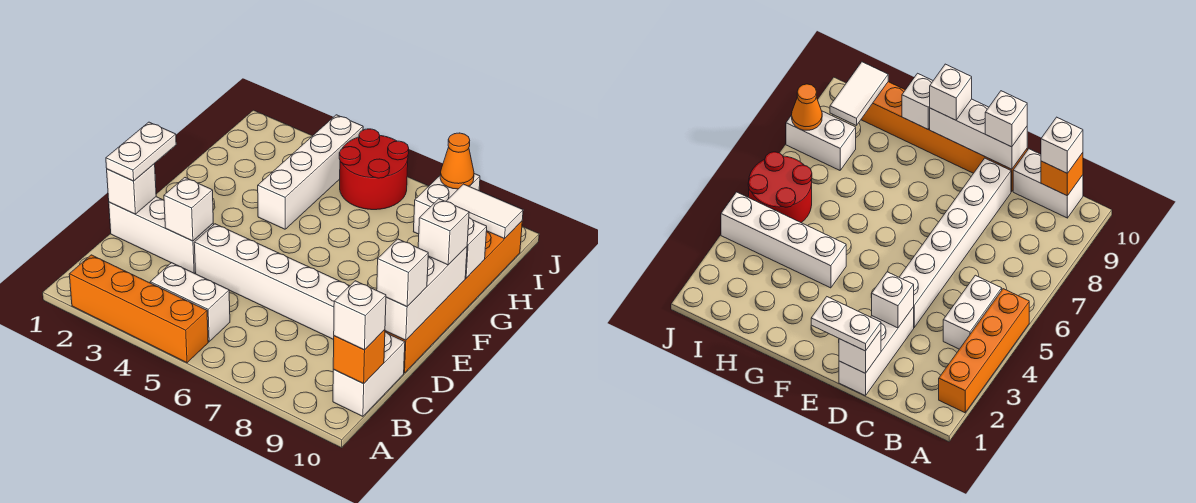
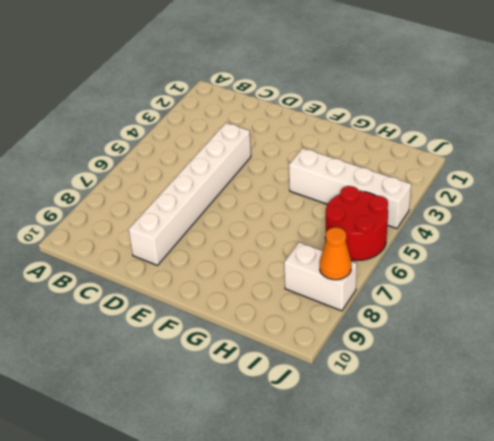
none -> orange brick A2:A5 level 1
none -> white brick B4:B5 level 1
none -> white brick B10:C10 level 1

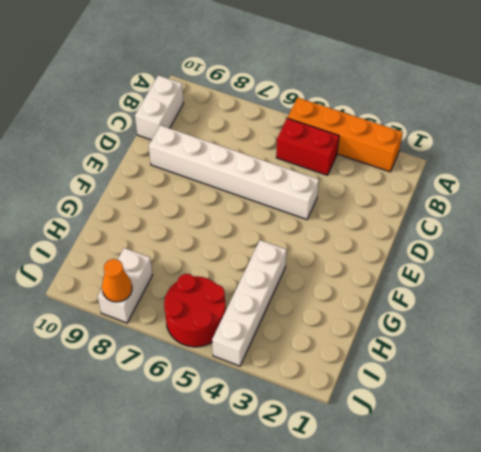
red brick B4:B5 level 1 -> white brick B4:B5 level 1
none -> white brick D1:D3 level 1
none -> orange brick D10:I10 level 1
none -> orange brick B10 level 2

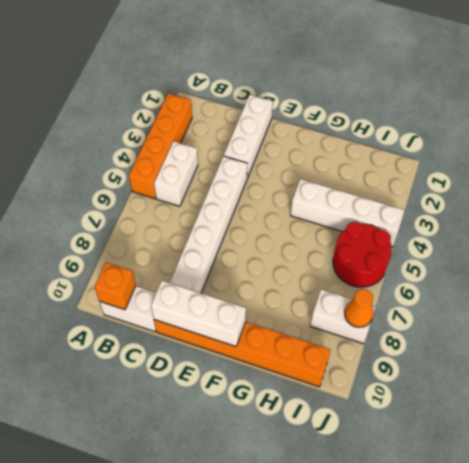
none -> white brick D1 level 2
none -> white brick D3 level 2
none -> white brick G10 level 2

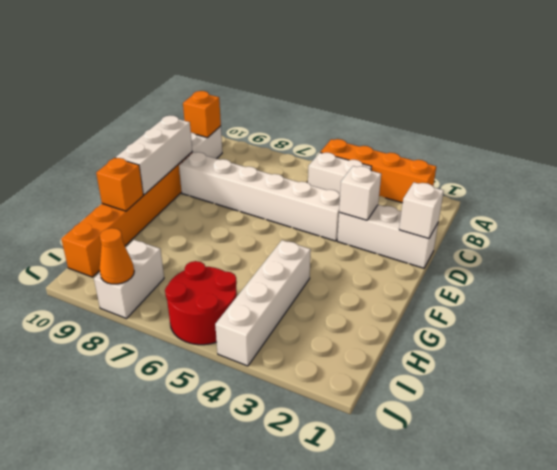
orange brick G10 level 2 -> white brick G10 level 2
none -> white tile I9:I10 level 2
none -> white brick B10 level 3
none -> white plate D1:E1 level 3

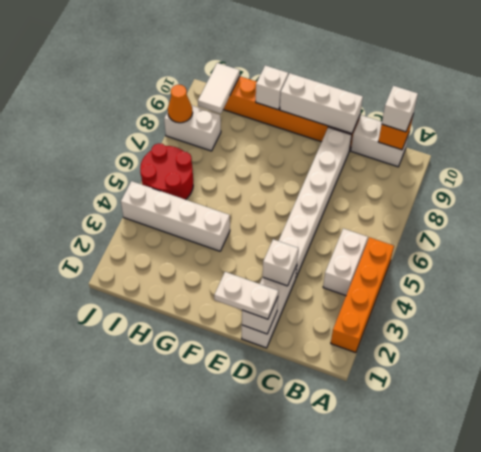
none -> white brick D10 level 3
none -> white brick F10 level 3

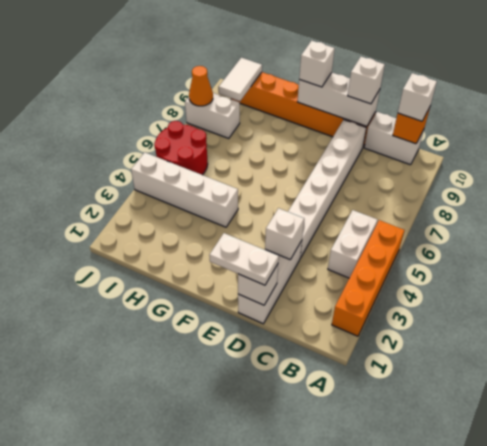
none -> white brick G10 level 2

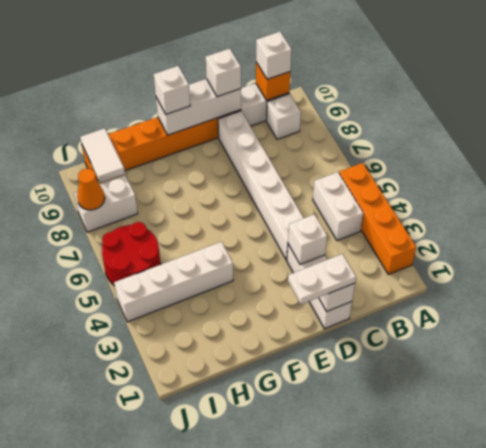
white brick B9 level 1 -> white brick G10 level 2

